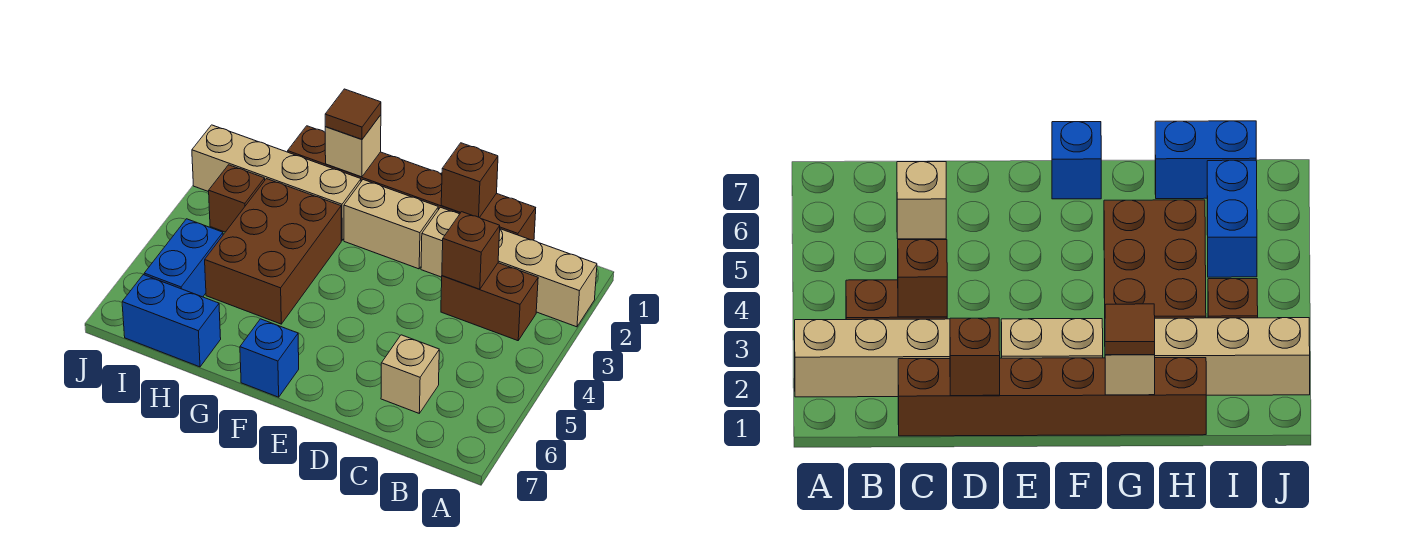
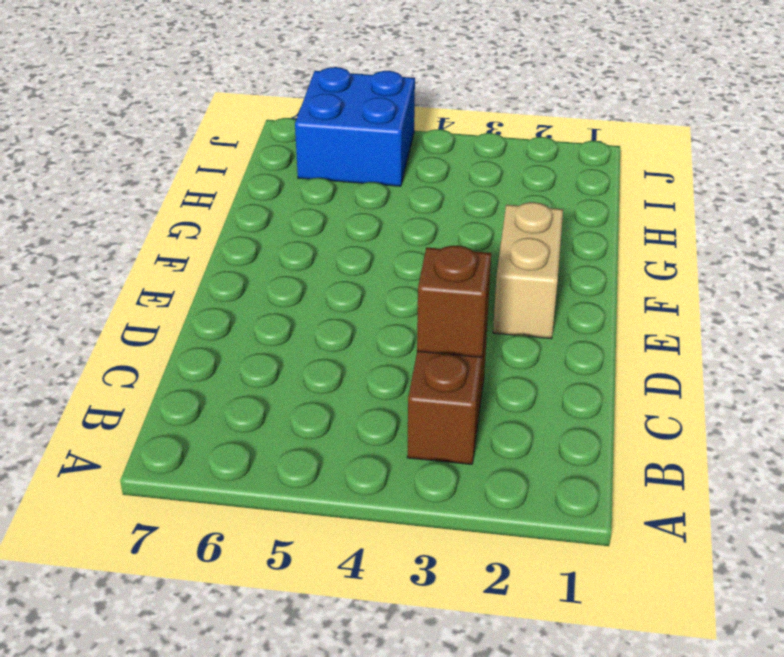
blue brick I5:J6 level 1 -> blue brick I5:I6 level 1
none -> tan brick A2:D2 level 1
none -> brown brick C1:H1 level 1
none -> tan brick C6 level 1

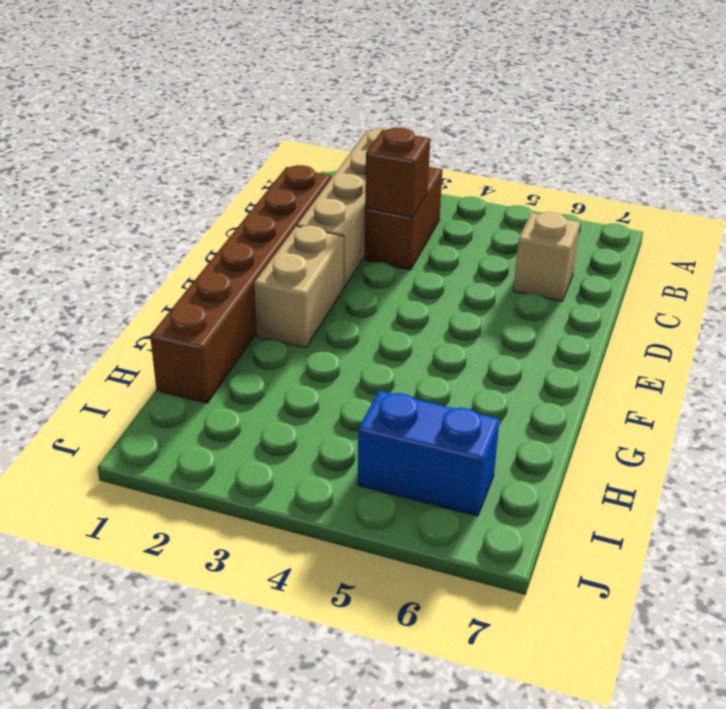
none -> blue brick F7 level 1
none -> tan brick G2:J2 level 1
none -> brown brick G3:H5 level 1

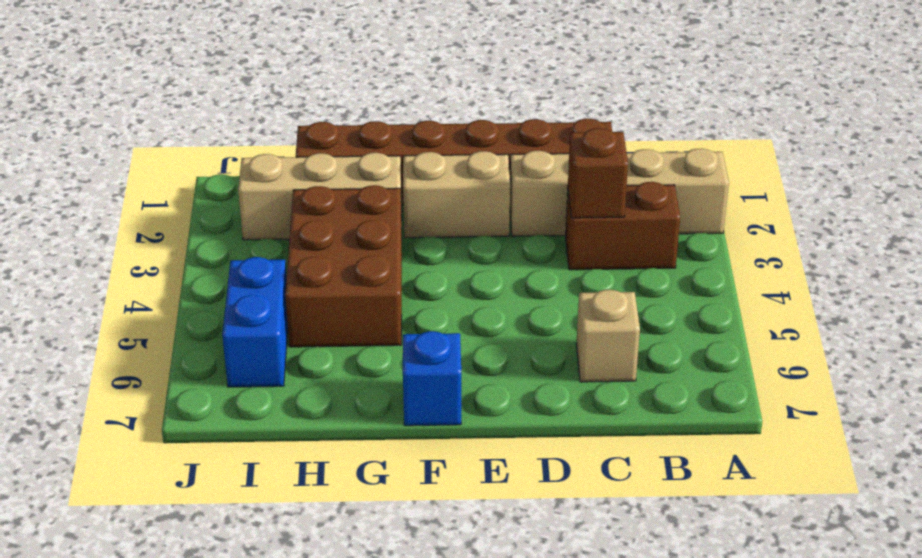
tan brick G2:I2 level 1 -> tan brick G2:J2 level 1
none -> blue brick H7:I7 level 1
none -> brown brick I3 level 1
none -> brown brick D1 level 2

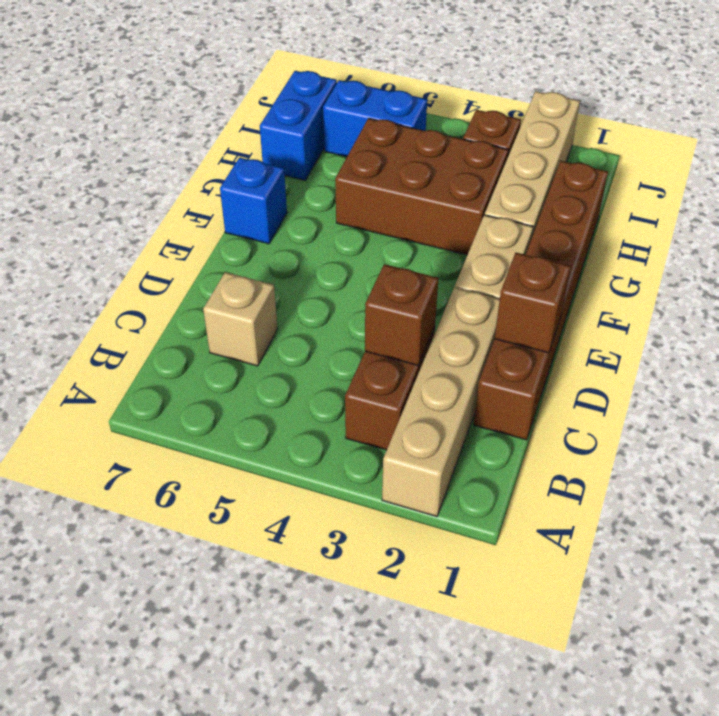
none -> tan brick G1 level 2
none -> brown tile G1 level 3

